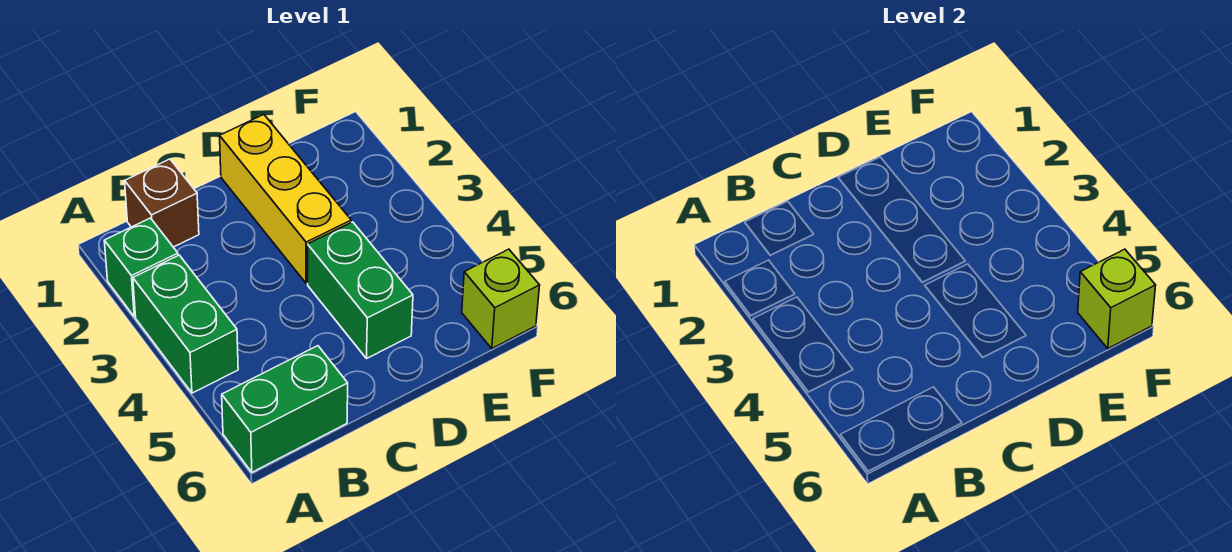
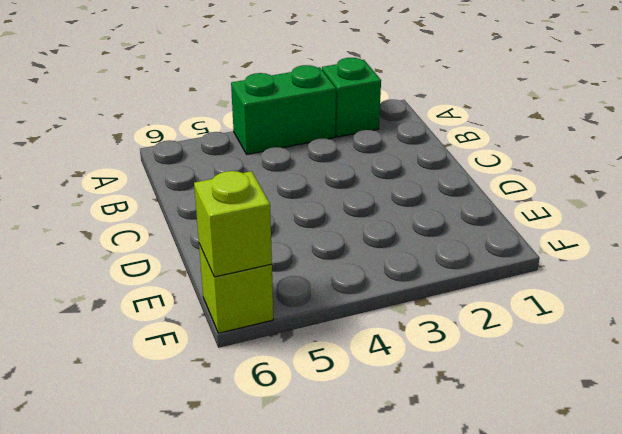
none -> green brick A6:B6 level 1
none -> brown brick B1 level 1

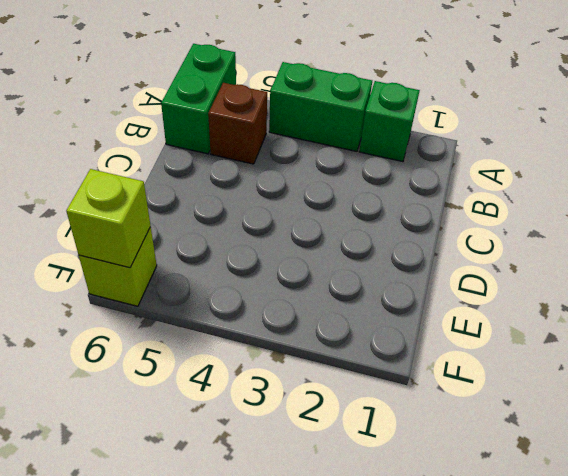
brown brick B5 level 1 -> brown brick B1 level 1
none -> yellow brick D1:D3 level 1
none -> green brick D4:D5 level 1

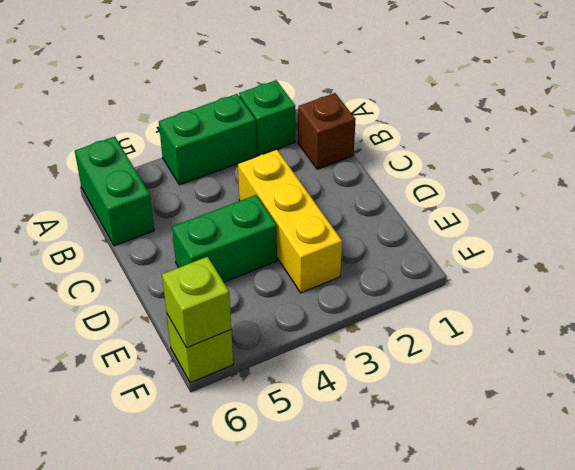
yellow brick C3:E3 level 1 -> yellow brick D1:D3 level 1

